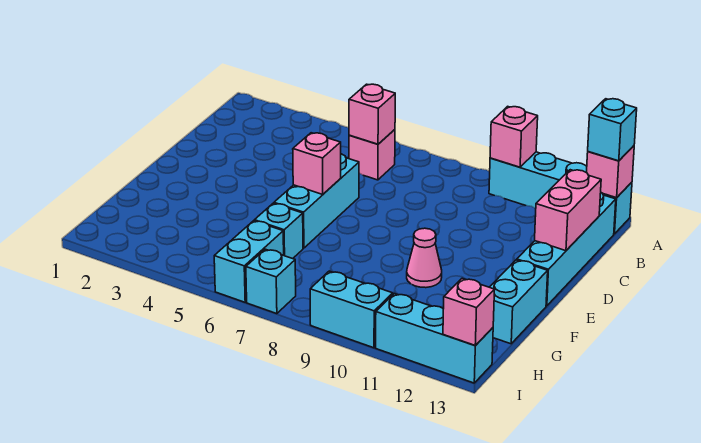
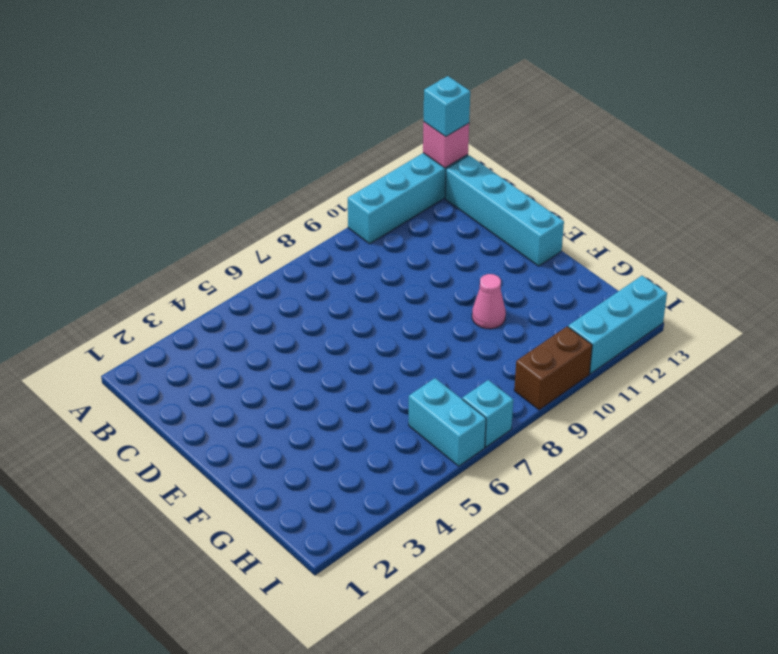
brown brick I9:I10 level 1 -> cyan brick I9:I10 level 1
none -> pink brick B6 level 1
none -> cyan brick D6:F6 level 1
none -> cyan brick F13:G13 level 1

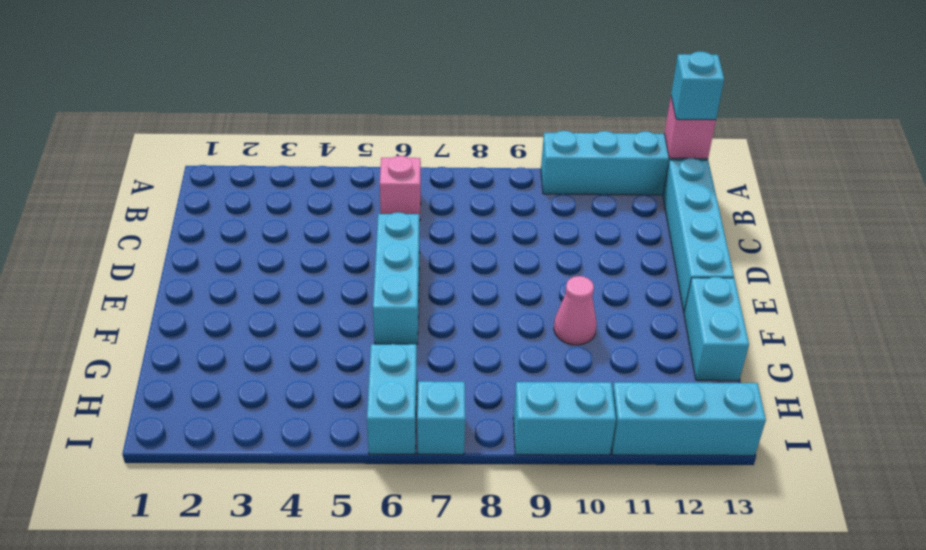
none -> cyan brick G6 level 1
none -> pink brick A10 level 2
none -> pink brick B6 level 2

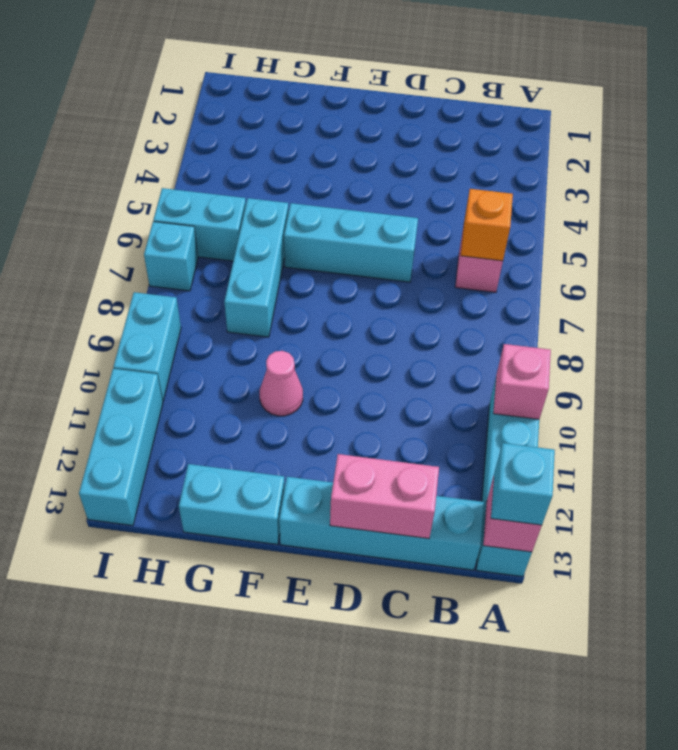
orange brick B6 level 2 -> pink brick B6 level 2
cyan brick G6:G8 level 1 -> cyan brick G6 level 1
none -> pink brick E6 level 2
none -> pink brick I13 level 2

